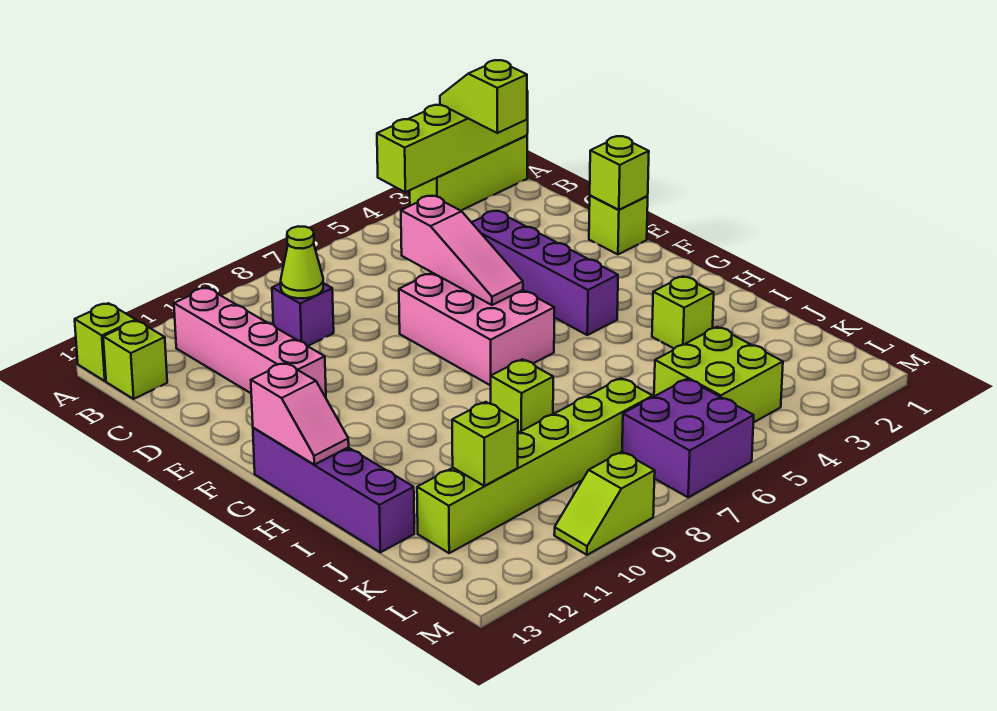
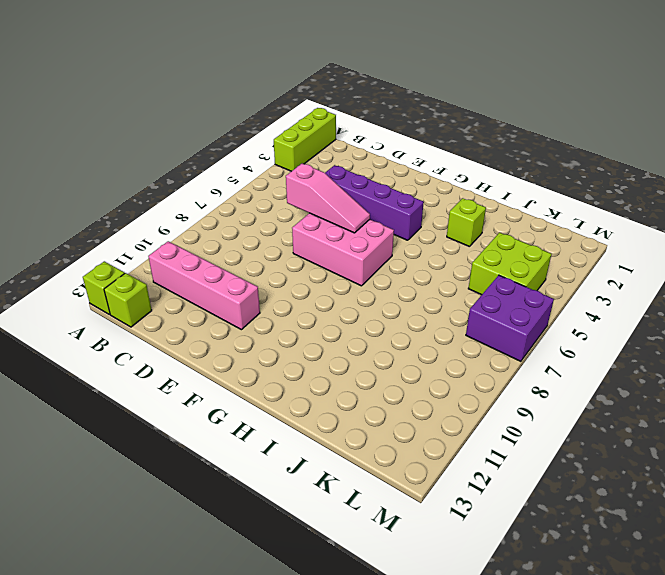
none -> purple brick C9 level 1
none -> lime brick E1 level 1
none -> purple brick G13:J13 level 1

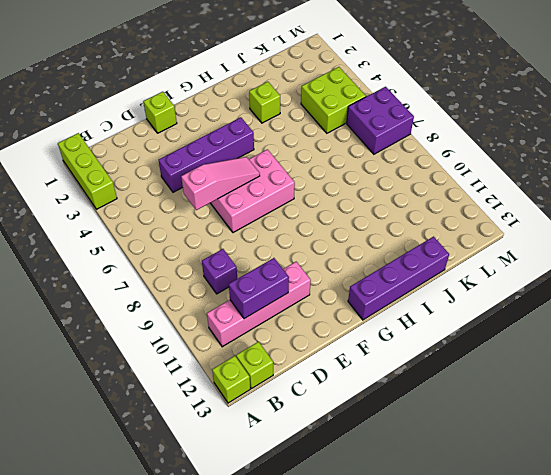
purple brick C11:D11 level 2 -> none
none -> lime brick I8 level 1
none -> lime brick K7:K12 level 1
none -> lime slope M9:M10 level 1 top 9

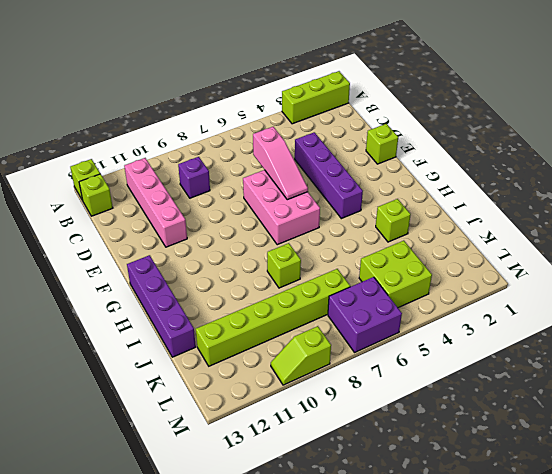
none -> lime brick A1:A4 level 2
none -> lime cone C9 level 2
none -> lime brick E1 level 2

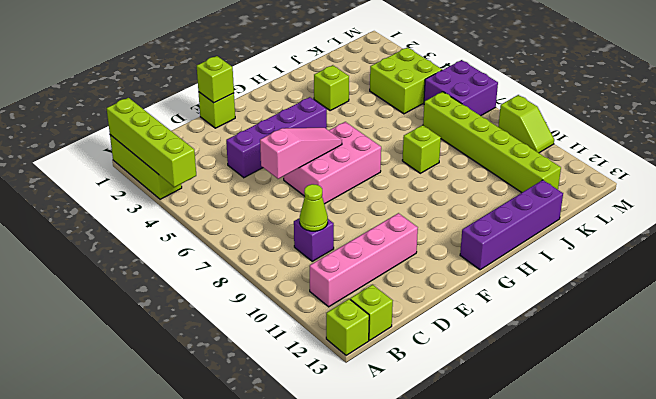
none -> pink slope G13:H13 level 2 top G
none -> lime brick K11 level 2
none -> lime slope A2:B2 level 3 top B

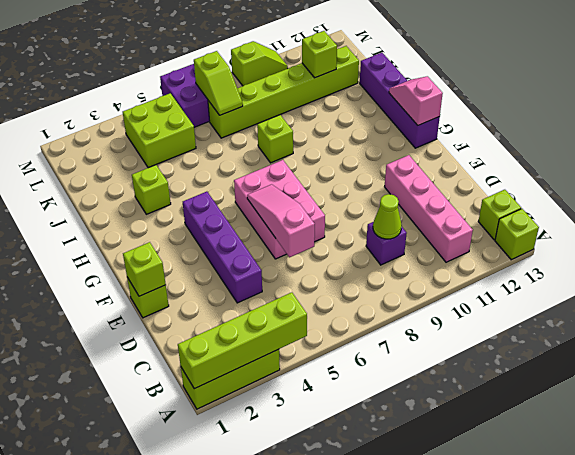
lime slope K7:L7 level 2 top L -> lime slope A2:B2 level 3 top B

